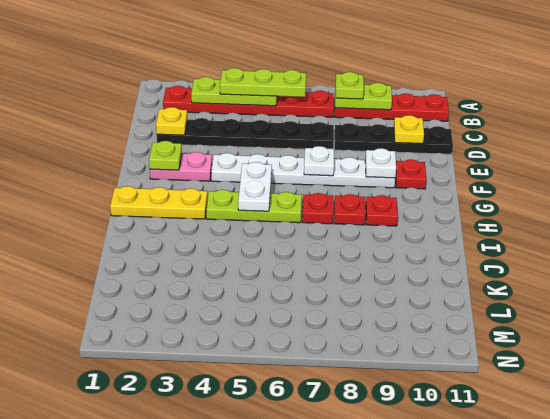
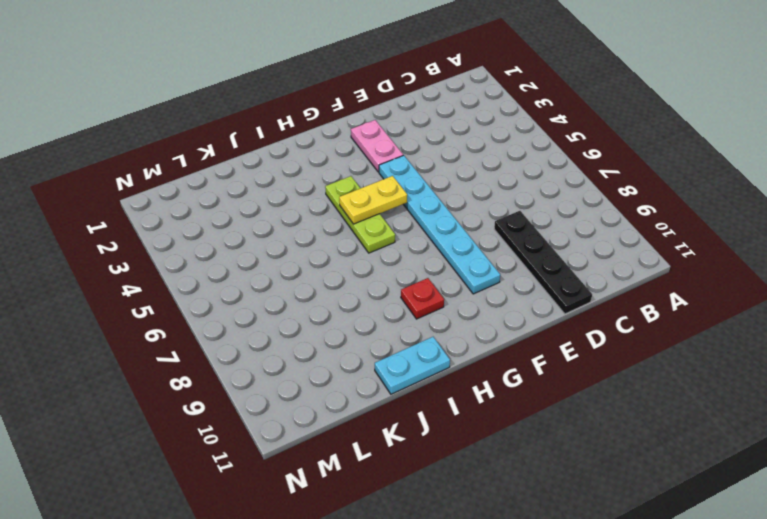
cyan plate F4:F9 level 1 -> white plate F4:F9 level 1
yellow plate G5:H5 level 2 -> white plate G5:H5 level 2
cyan plate I11:J11 level 1 -> none
none -> red plate B2:B7 level 1
none -> red plate B8:B11 level 1
none -> black plate D2:D7 level 1

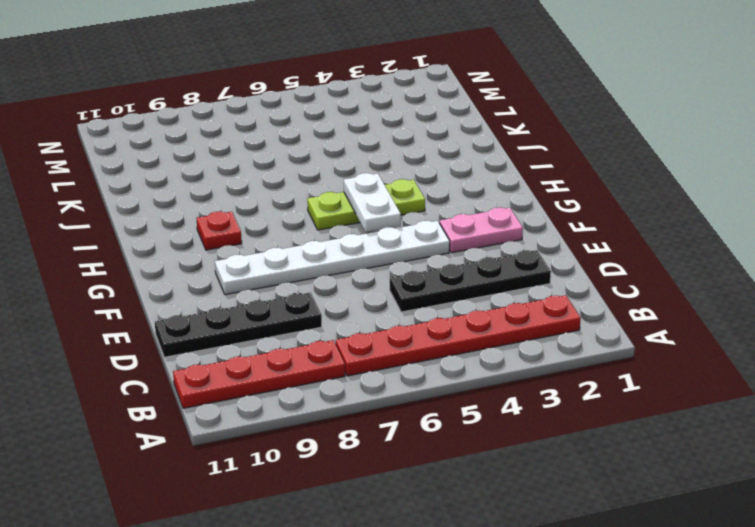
black plate D2:D5 level 1 -> black plate D2:D7 level 1
none -> red plate F10 level 1
none -> yellow plate H1:H3 level 1
none -> red plate H7 level 1

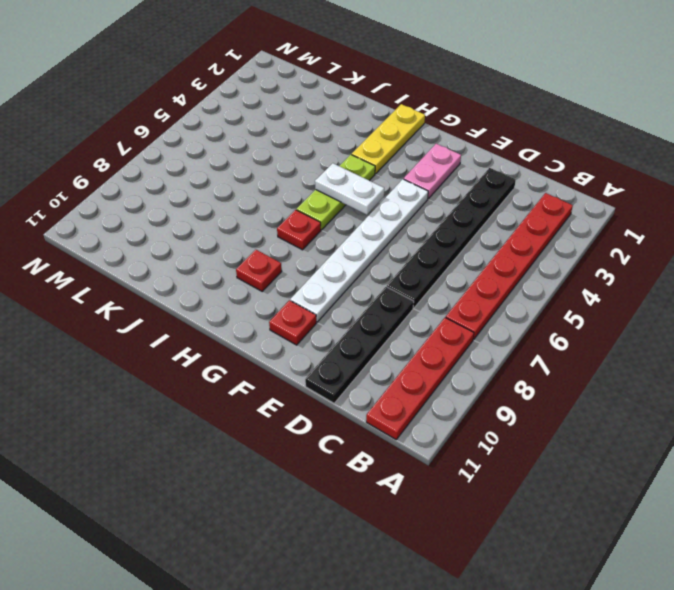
none -> red plate H8 level 1
none -> lime plate B3:B5 level 2
none -> lime plate B8:B9 level 2

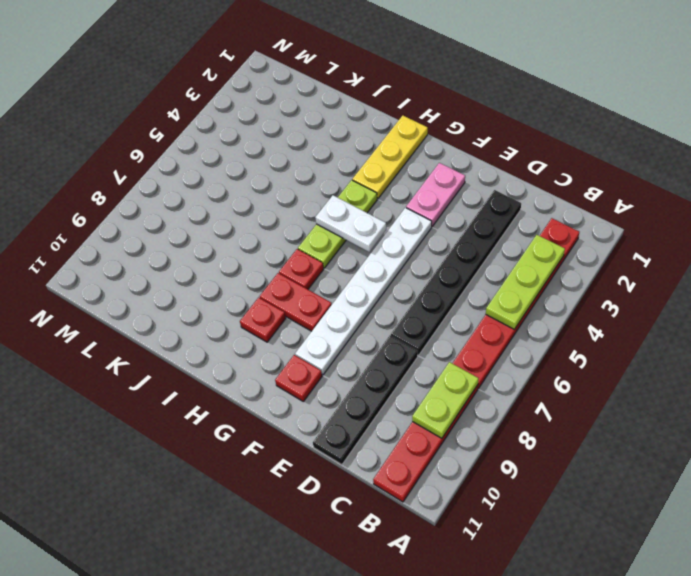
red plate G8:H8 level 1 -> red plate H8 level 1
none -> yellow plate D2 level 2
none -> yellow plate D10 level 2
none -> lime plate F2 level 2

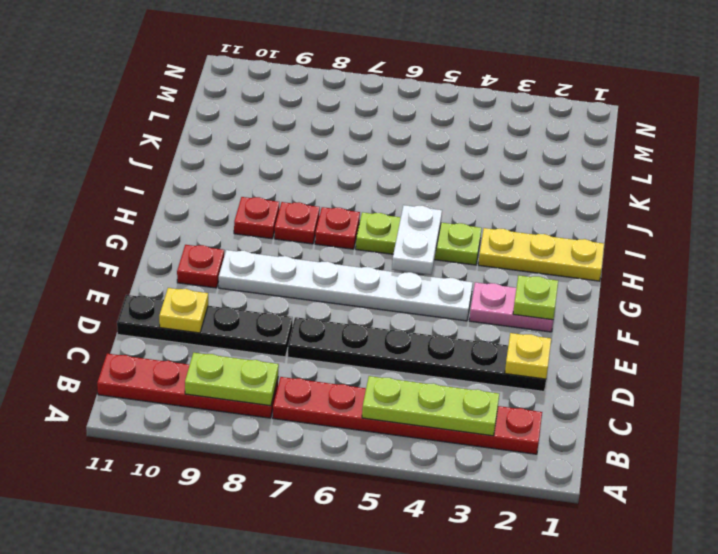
none -> white plate F7 level 2
none -> white plate F9 level 2
none -> lime plate B4:B6 level 3

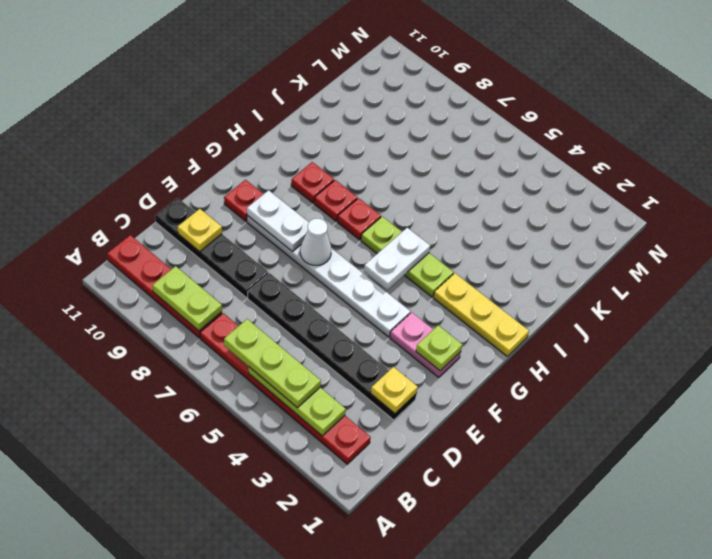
white cone F7 level 2 -> white plate F7 level 2
white plate F8:F9 level 2 -> white plate F9 level 2
none -> lime plate B8 level 3

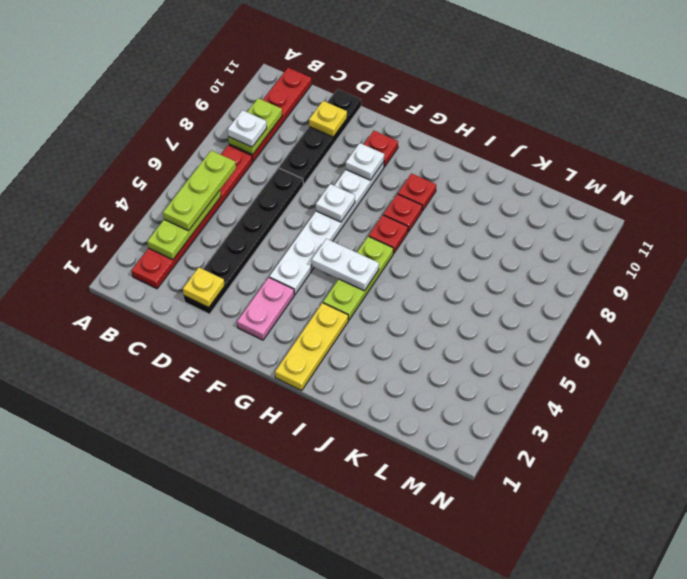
white plate B8 level 3 -> lime plate B8 level 3
none -> lime plate F2 level 2

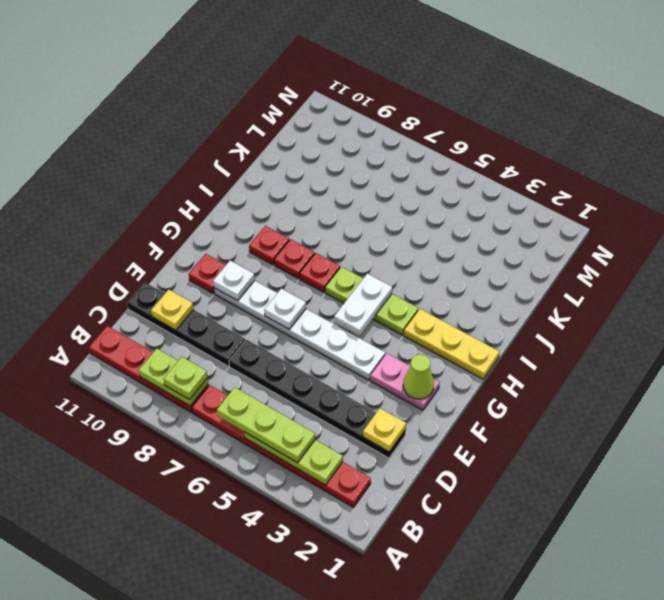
lime cone F2 level 2 -> lime plate F2 level 2

